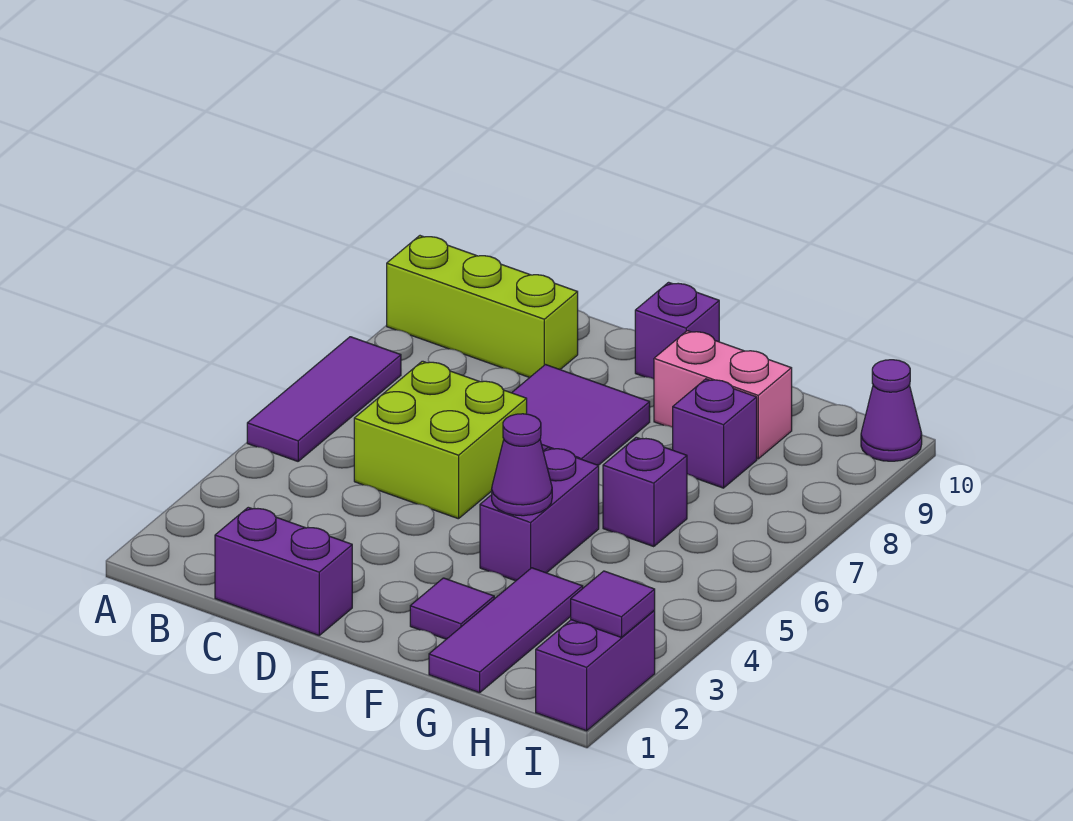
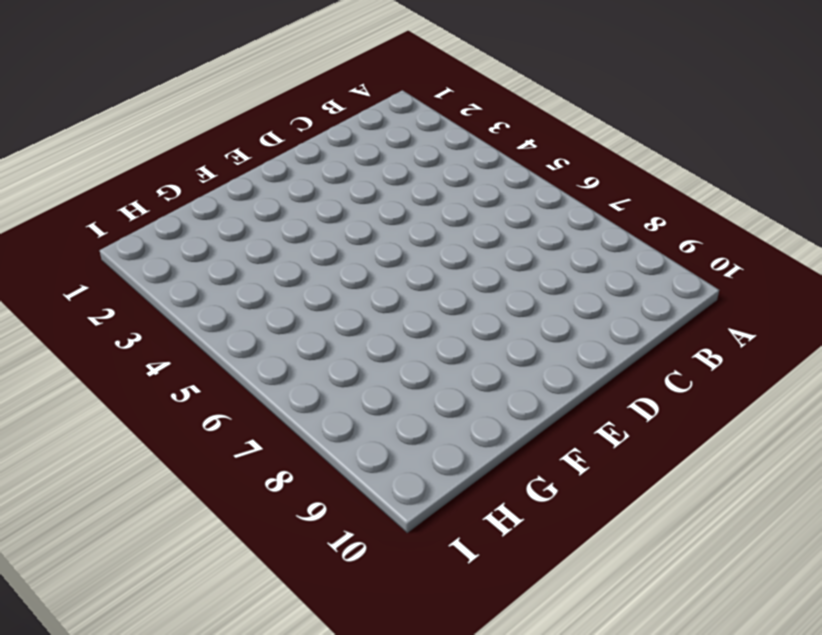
none -> purple tile A5:A7 level 1
none -> lime brick A9:C9 level 1
none -> purple brick C1:D1 level 1

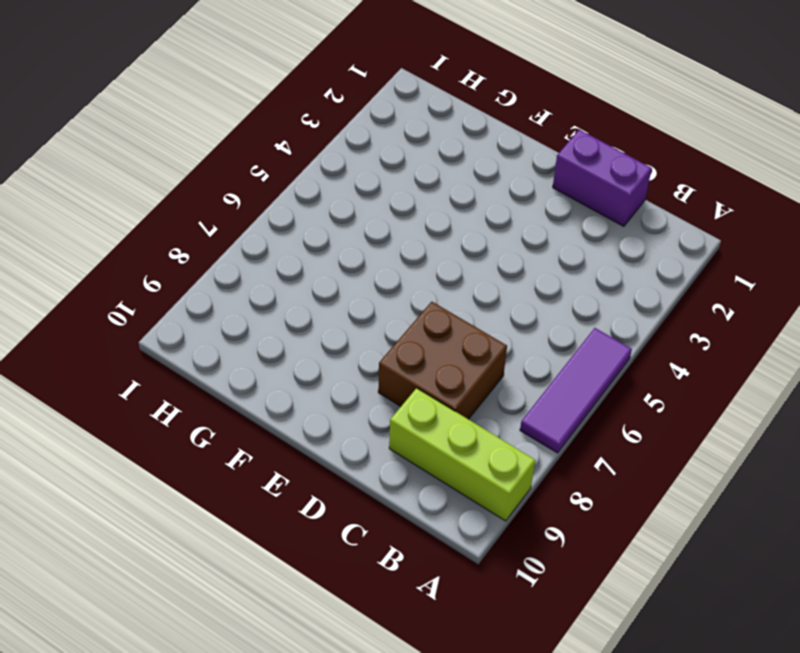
brown brick C7:D8 level 1 -> purple tile D7:E8 level 1
none -> lime brick C5:D6 level 1
none -> purple brick E10 level 1
none -> purple tile F2 level 1

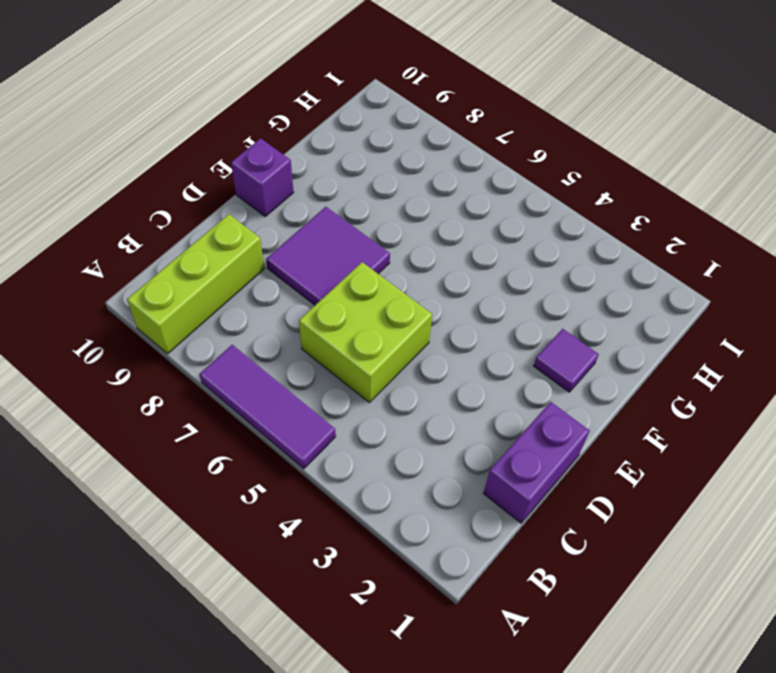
none -> purple brick F4:F5 level 1
none -> pink brick F9:G9 level 1
none -> purple tile G1:G3 level 1

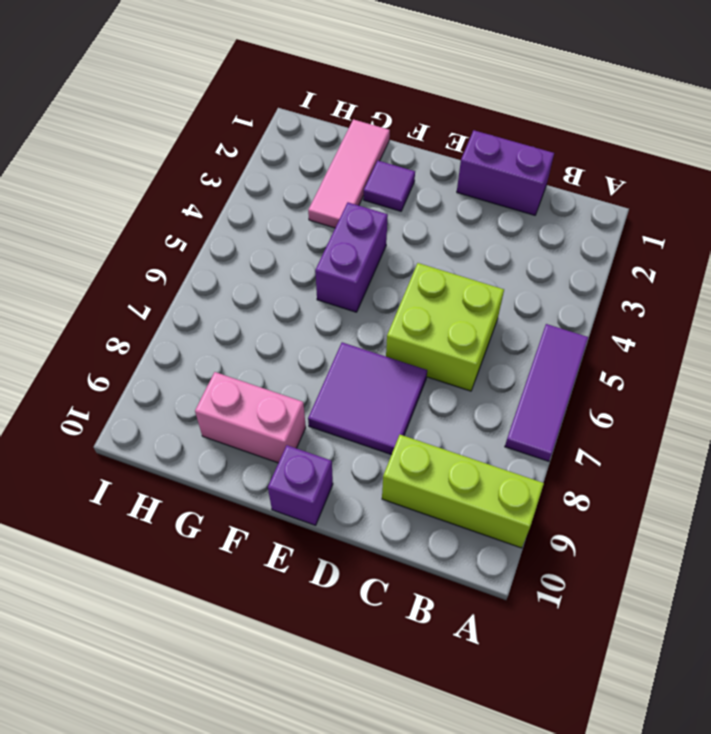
pink tile G1:G3 level 1 -> purple tile G1:G3 level 1
none -> purple brick G6 level 1
none -> purple brick G8 level 1
none -> purple brick I1:I2 level 1

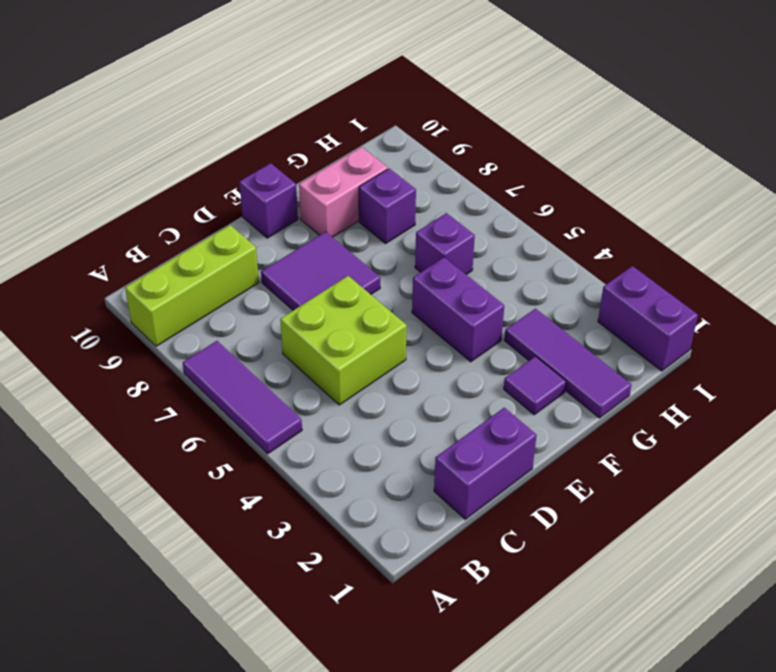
none -> purple cone I10 level 1
none -> purple cone F4 level 2
none -> purple tile I2 level 2

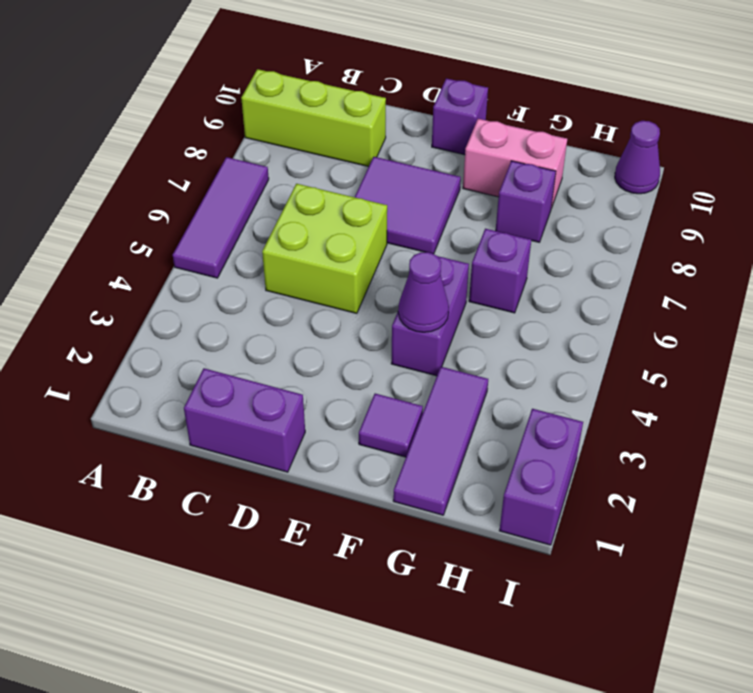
none -> purple tile I2 level 2

